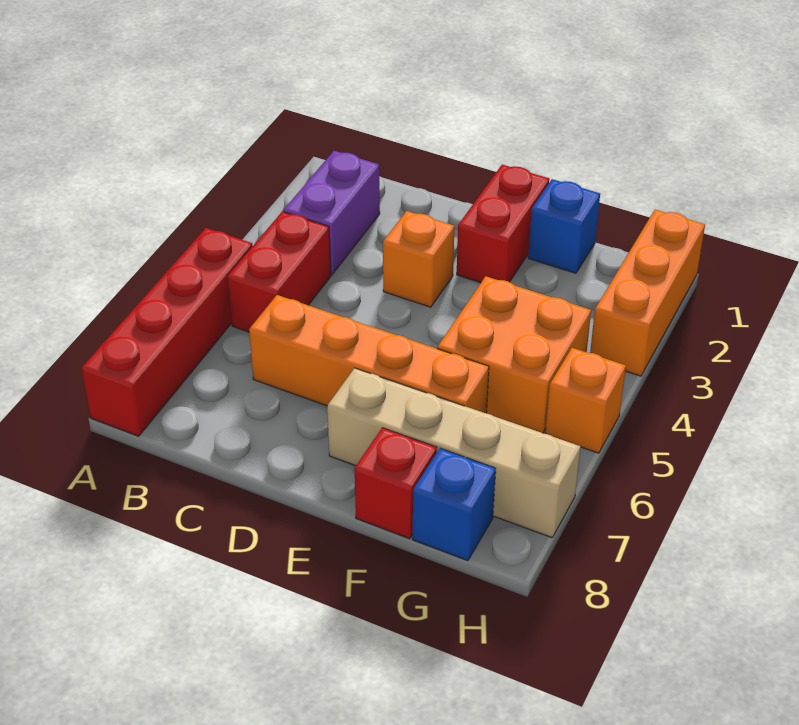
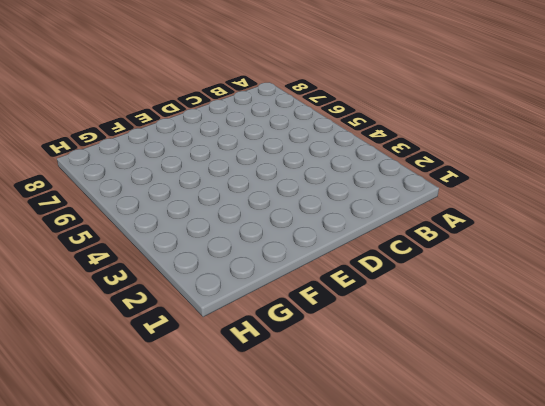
none -> red brick A5:A8 level 1
none -> purple brick B2:B3 level 1
none -> red brick B4:B5 level 1

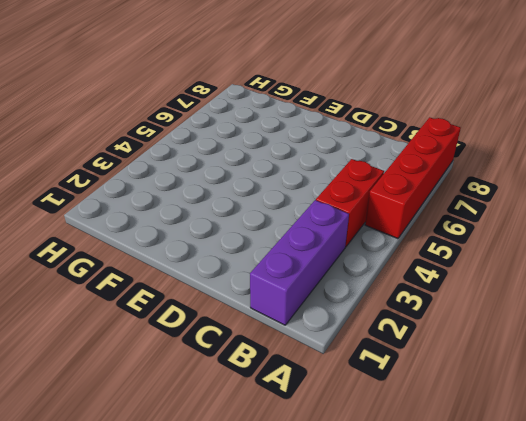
purple brick B1:B3 level 1 -> purple brick B2:B3 level 1
none -> orange brick C6:F6 level 1
none -> orange brick D3 level 1
none -> red brick E1:E2 level 1

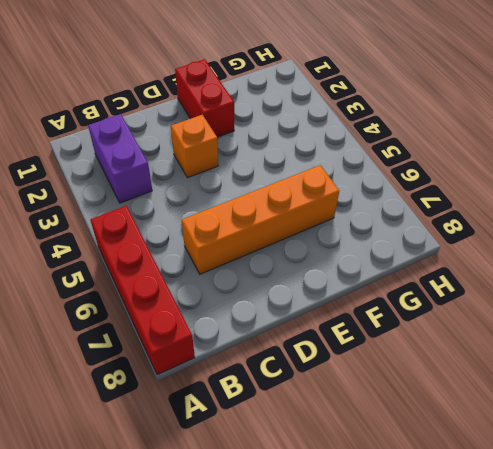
none -> red brick B4:B5 level 1
none -> tan brick E7:H7 level 1
none -> blue brick F1 level 1

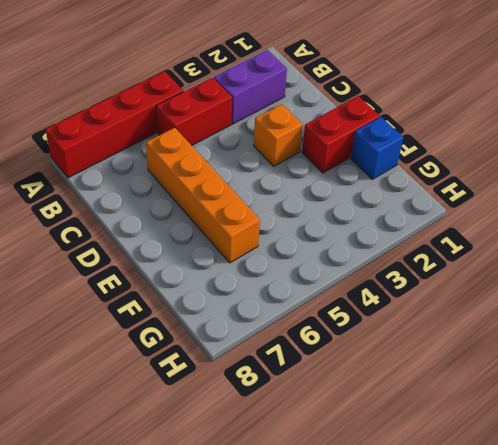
none -> tan brick E7:H7 level 1
none -> orange brick F4:G5 level 1
none -> red brick F8 level 1

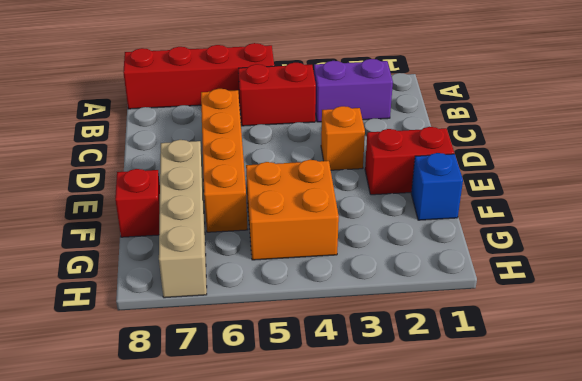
none -> blue brick G8 level 1
none -> orange brick H1:H3 level 1
none -> orange brick H5 level 1

